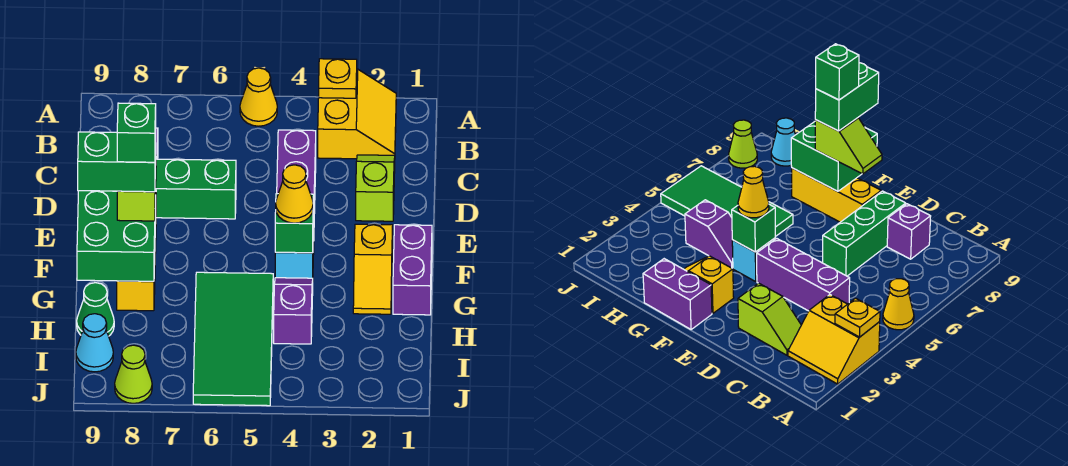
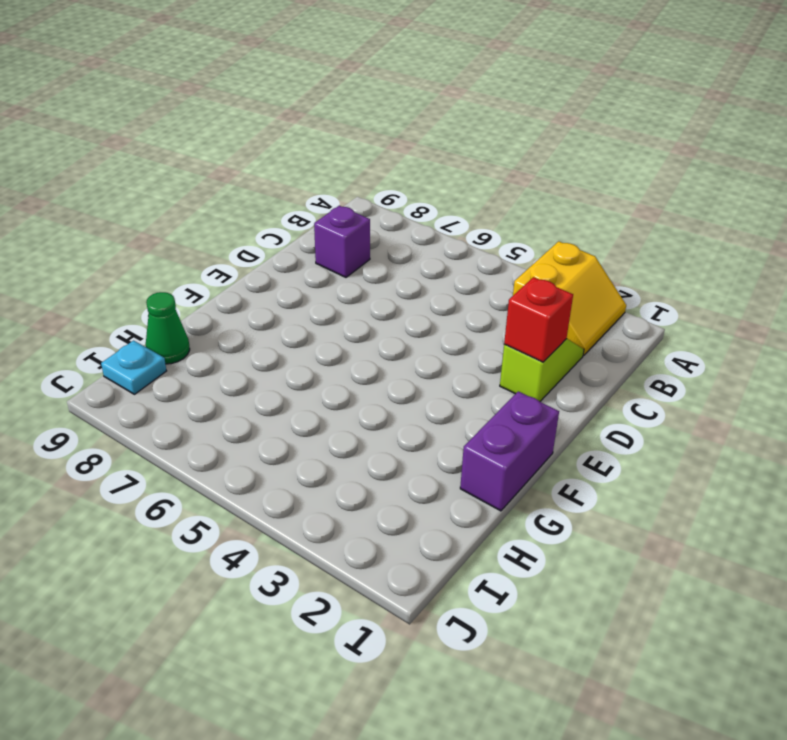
red brick D2 level 2 -> none
cyan plate I9 level 1 -> cyan cone I9 level 1
none -> yellow cone A5 level 1
none -> purple brick C4:E4 level 1
none -> green brick D6:D8 level 1

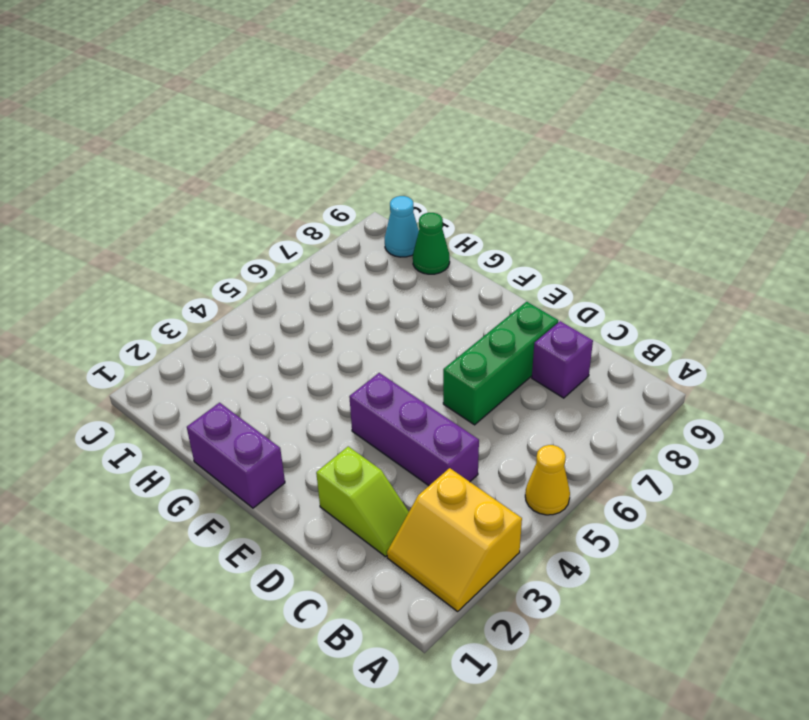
none -> yellow brick E8:G8 level 1
none -> yellow slope F2:G2 level 1 top F
none -> cyan brick F4 level 1

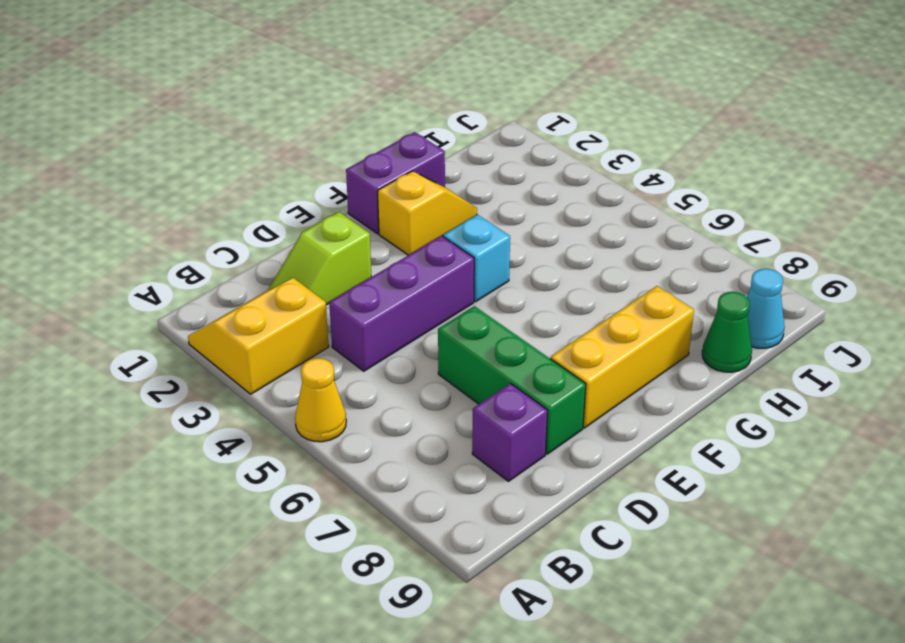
none -> purple slope G4:H4 level 1 top H
none -> green tile G5:J6 level 1
none -> lime cone J8 level 1

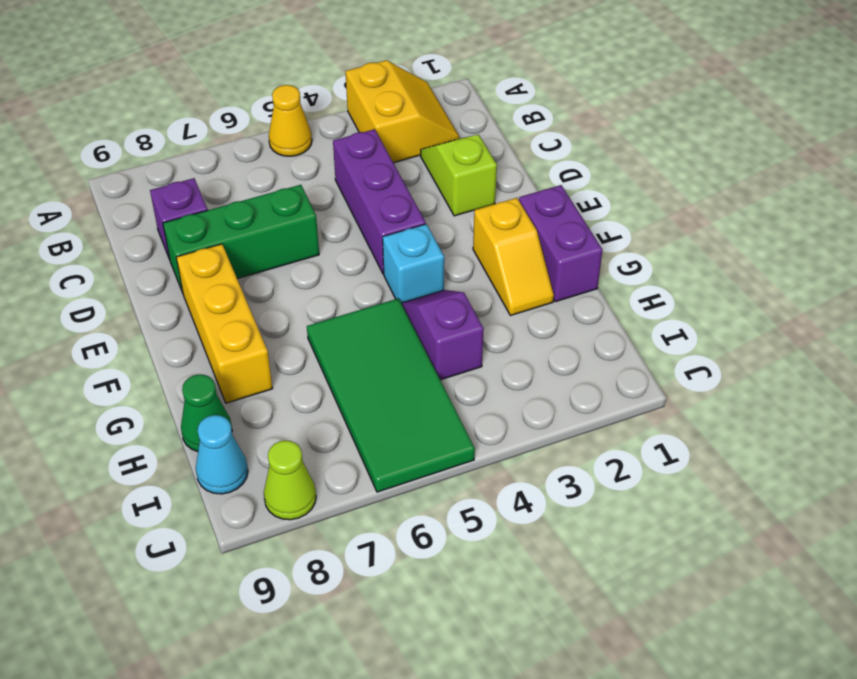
none -> yellow plate A3 level 2
none -> green brick F4 level 2
none -> green brick F8:G9 level 2

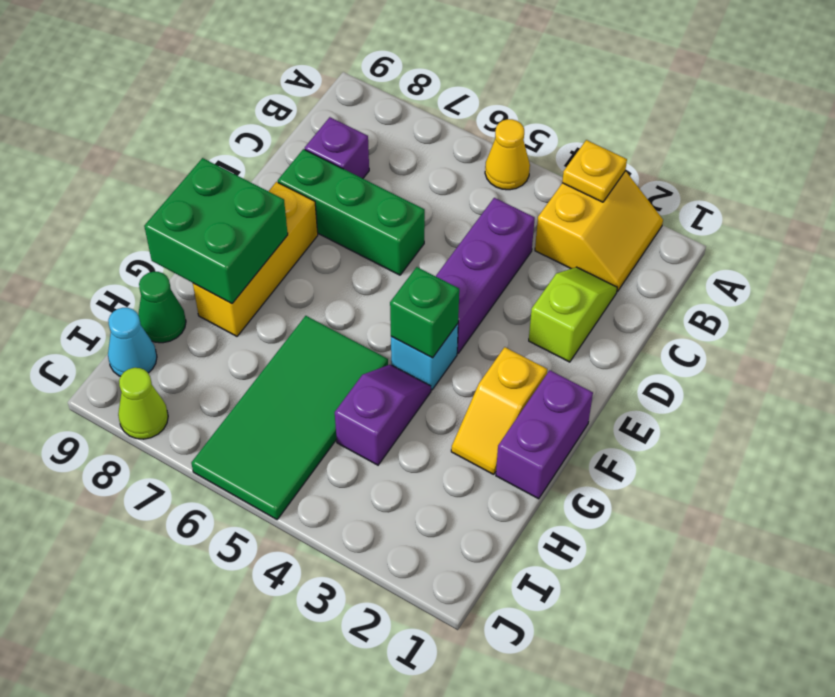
none -> lime slope E8:F8 level 3 top F
none -> yellow cone F4 level 3
none -> green brick F8:F9 level 4

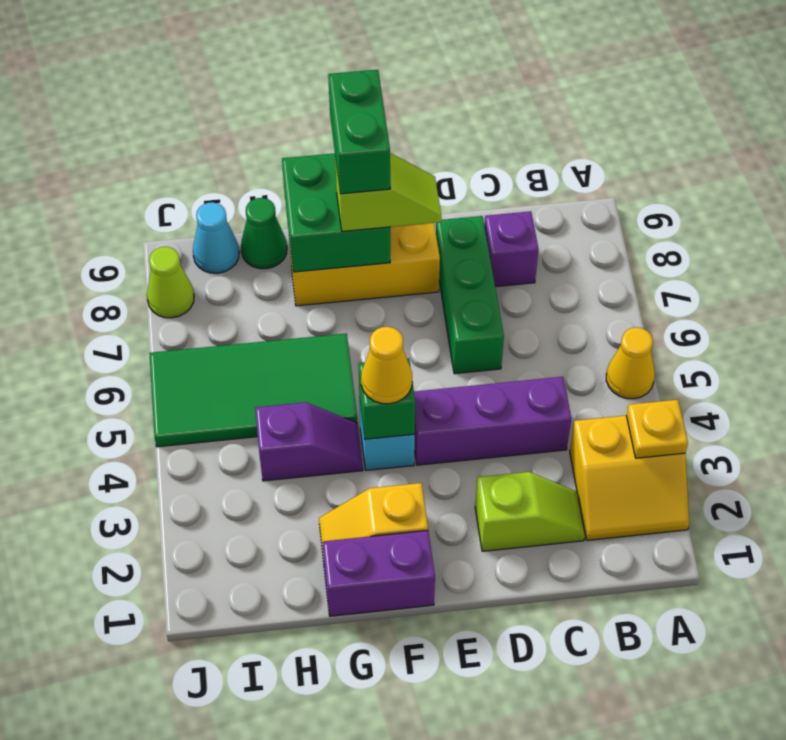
none -> green brick F8 level 5

